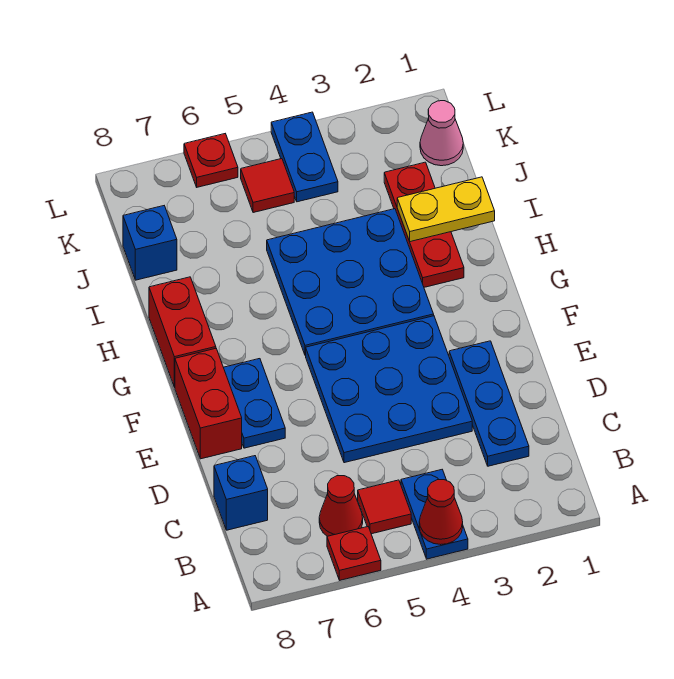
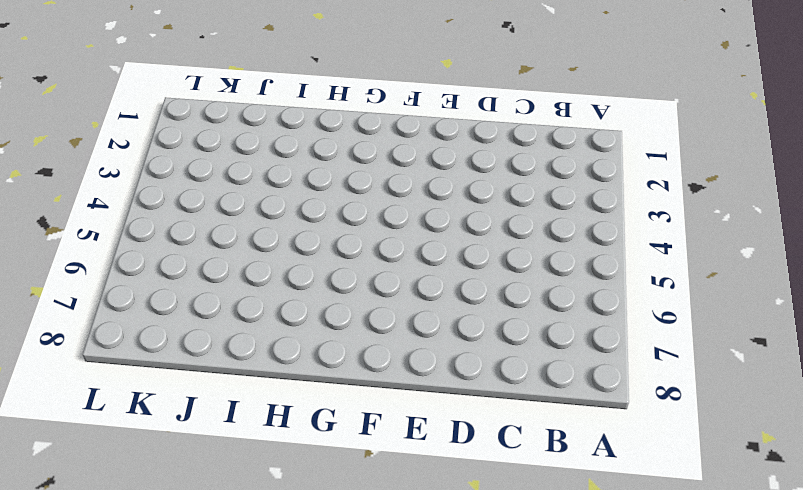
none -> blue plate A4:B4 level 1
none -> red plate A6 level 1
none -> red tile B5 level 1

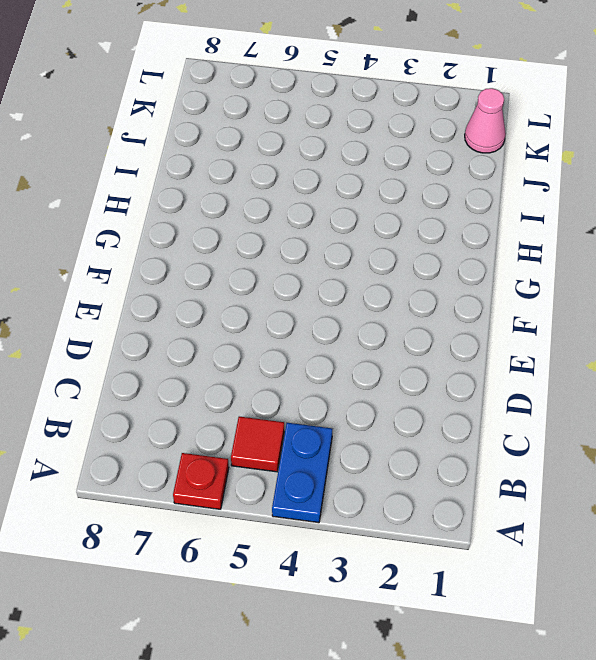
none -> red cone B6 level 1
none -> blue plate C2:E2 level 1
none -> blue brick C8 level 1

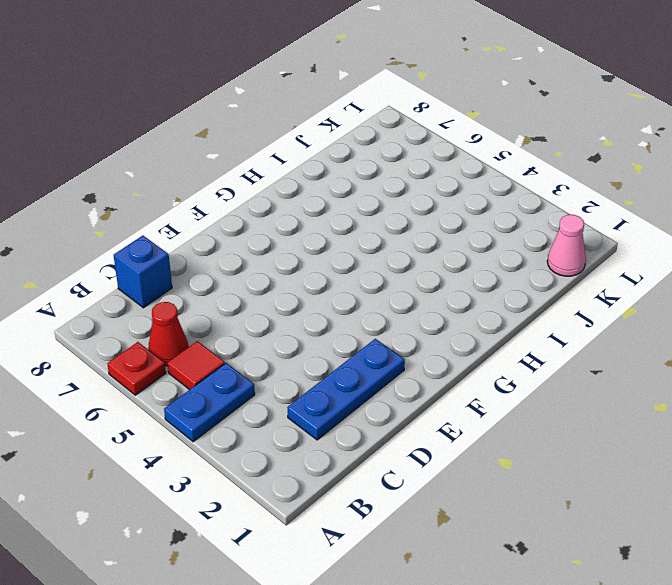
none -> blue plate D3:F5 level 1
none -> blue plate E7:F7 level 1
none -> red brick E8:F8 level 1

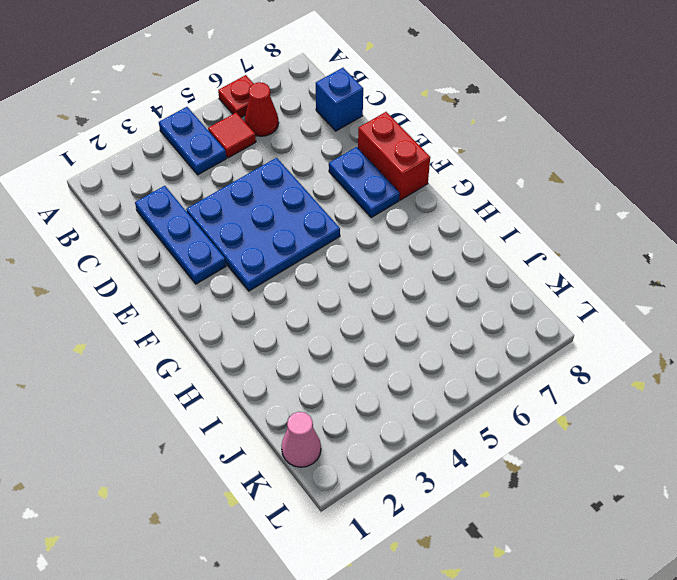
none -> blue plate G3:I5 level 1
none -> red brick G8:H8 level 1
none -> red plate H2:J2 level 1

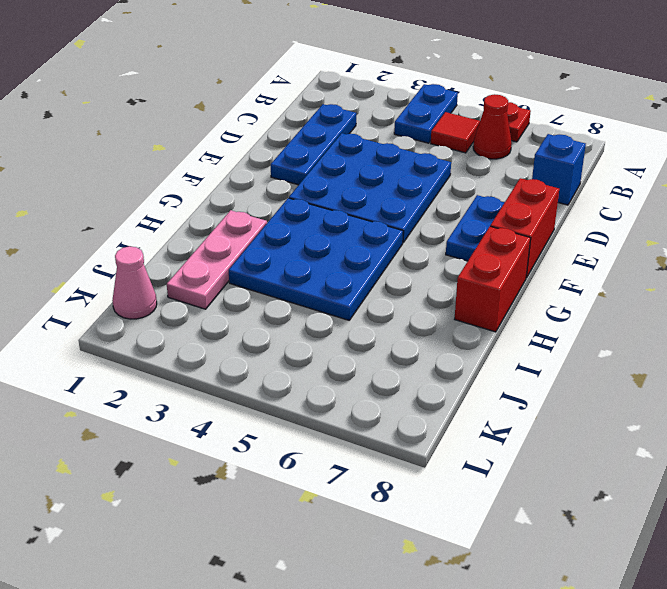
pink plate H2:J2 level 1 -> red plate H2:J2 level 1
none -> blue brick J8 level 1
none -> blue plate K4:L4 level 1
none -> red tile K5 level 1

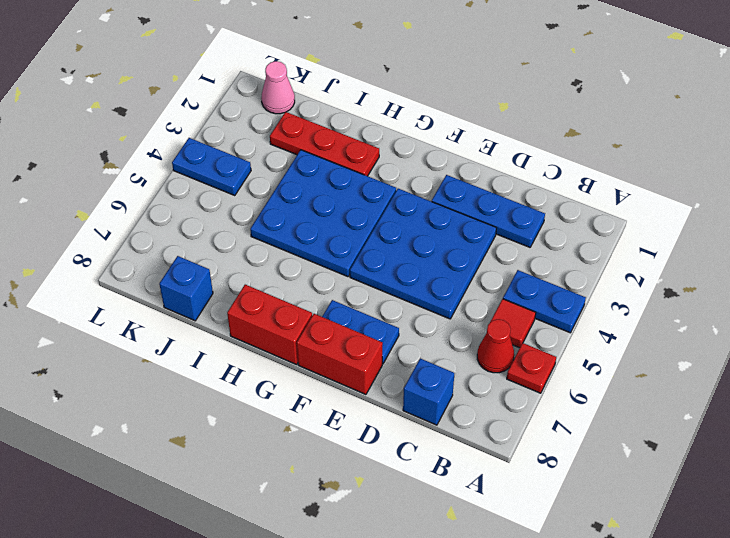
none -> red tile K5 level 1
none -> red plate L6 level 1
none -> red cone A4 level 2

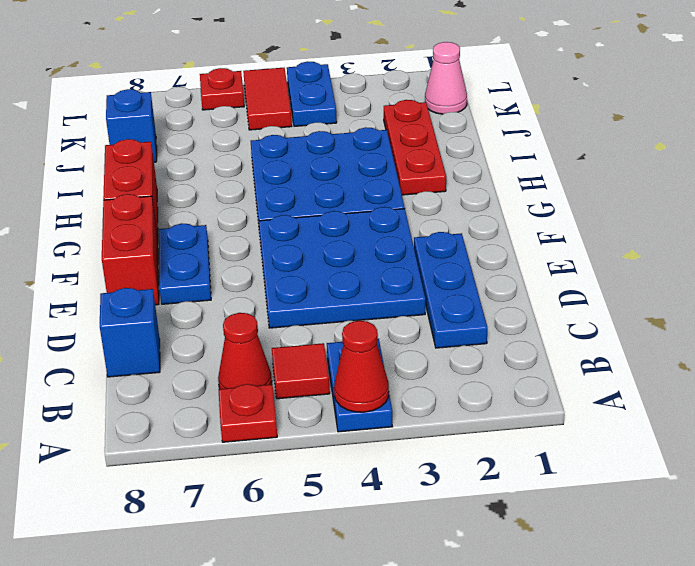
red tile K5:L5 level 1 -> red tile K5 level 1
none -> yellow plate I1:I2 level 2

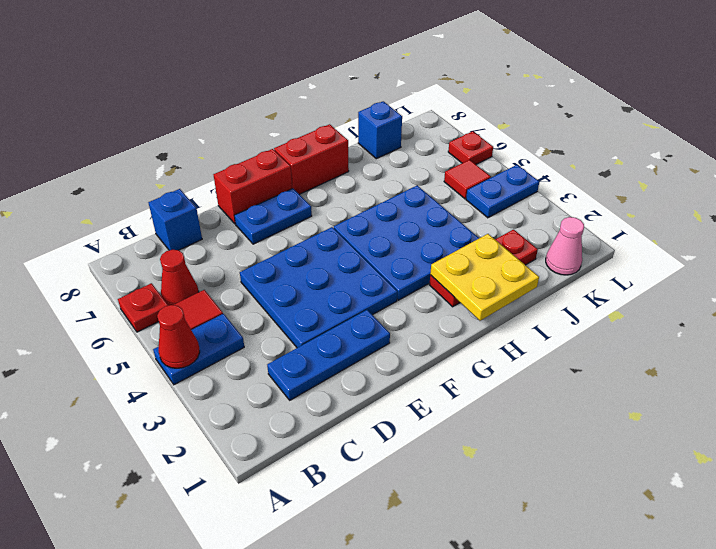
yellow plate H1:I2 level 2 -> yellow plate I1:I2 level 2

